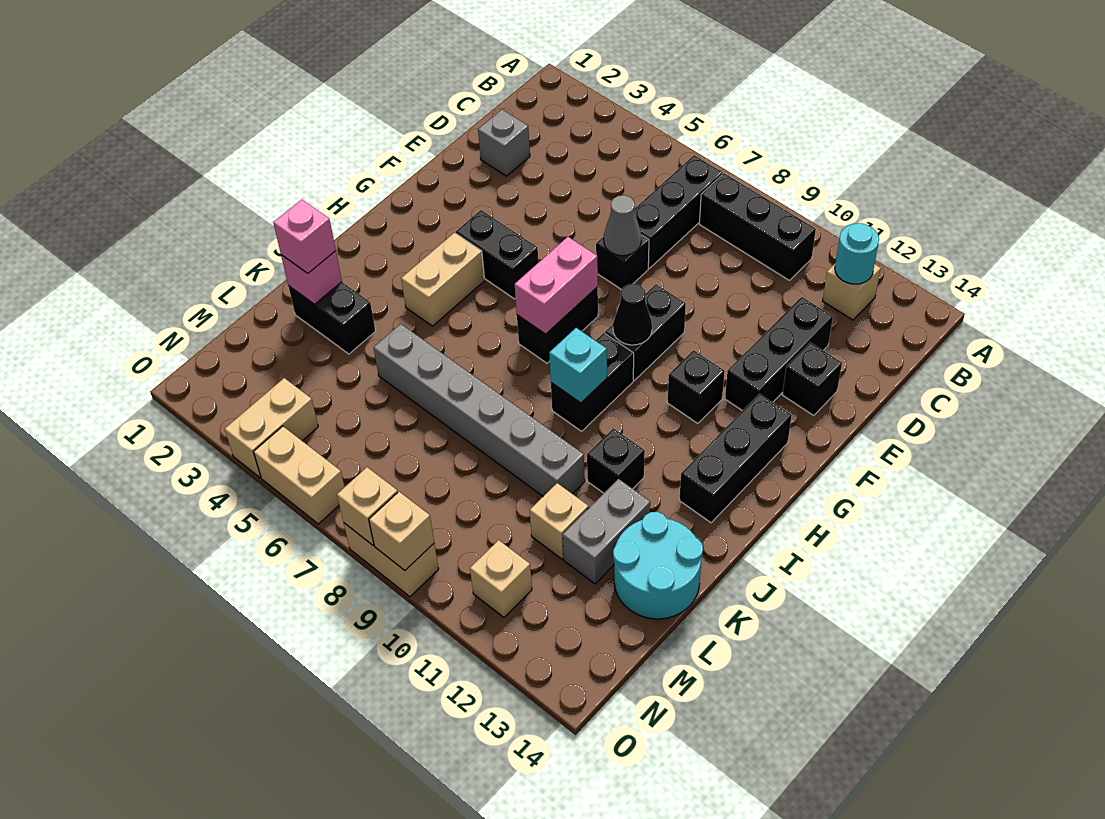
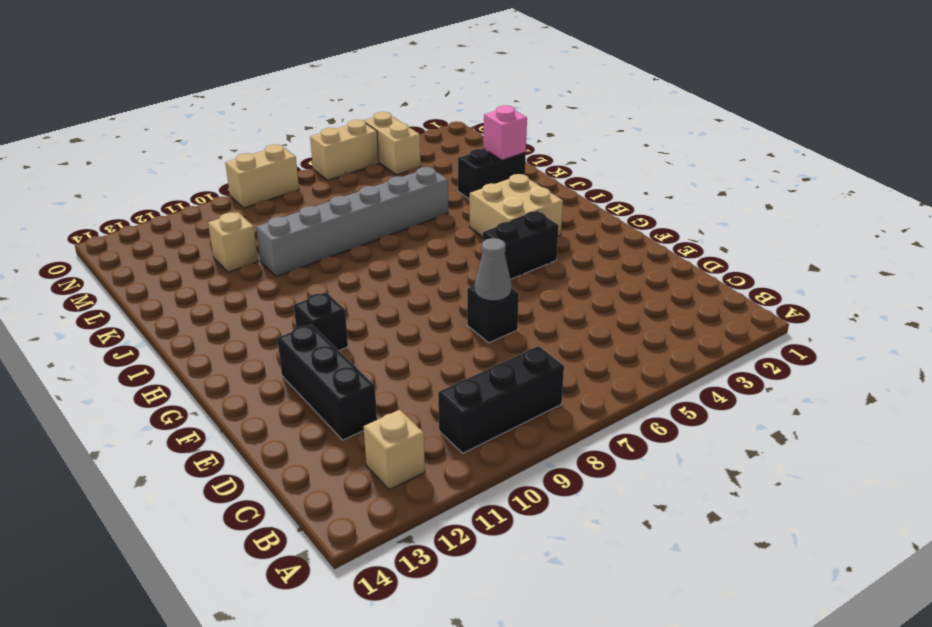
tan brick H3:I4 level 1 -> tan brick H4:I4 level 1
none -> black brick B7:D7 level 1
none -> grey brick D2 level 1
none -> black brick E13 level 1
none -> black brick F9:G9 level 1

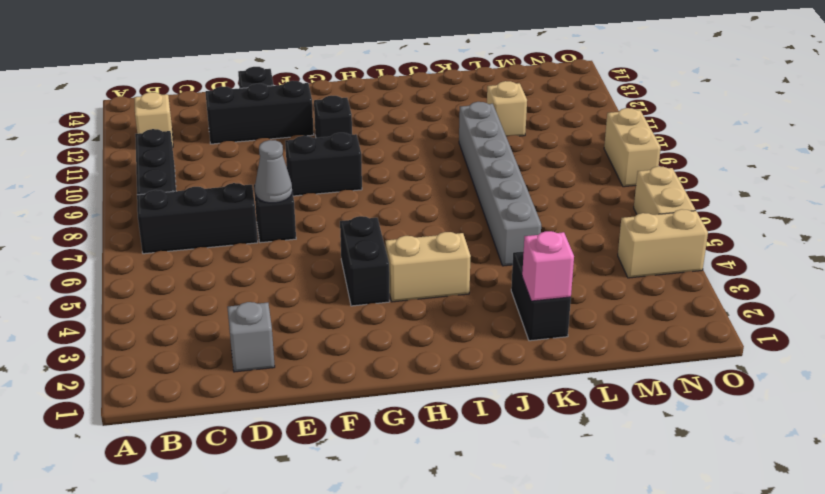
none -> black brick G7:H7 level 1
none -> black brick G13:I13 level 1
none -> black brick H9:I9 level 1
none -> black brick J11 level 1

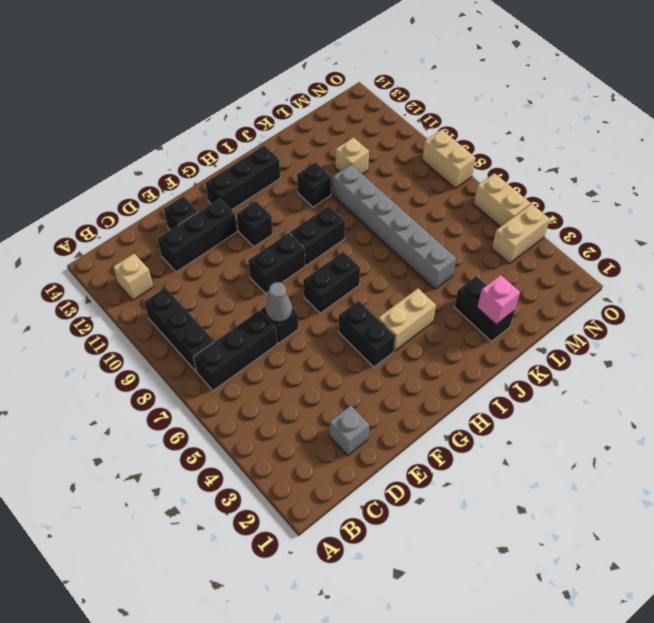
none -> grey brick K12:L12 level 1
none -> cyan round brick K13:L14 level 1
none -> tan brick N11 level 1
none -> cyan round brick B12 level 2

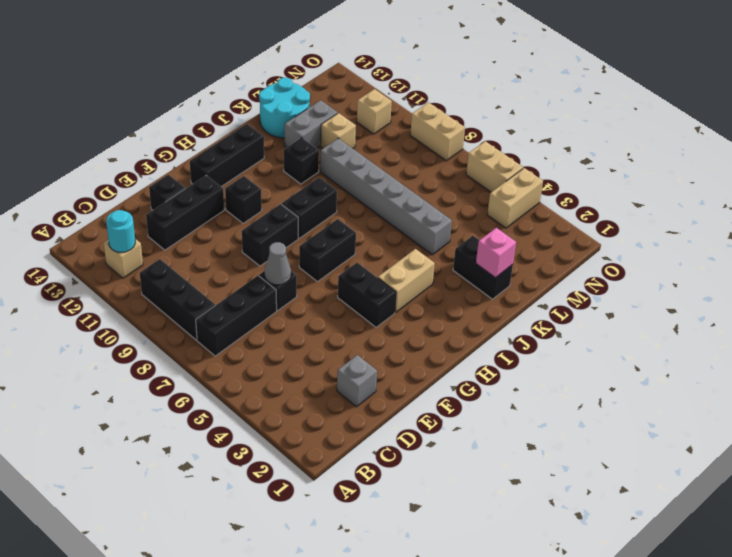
none -> pink brick G7:H7 level 2
none -> black cone G9 level 2
none -> cyan brick I9 level 2
none -> tan brick O8 level 2

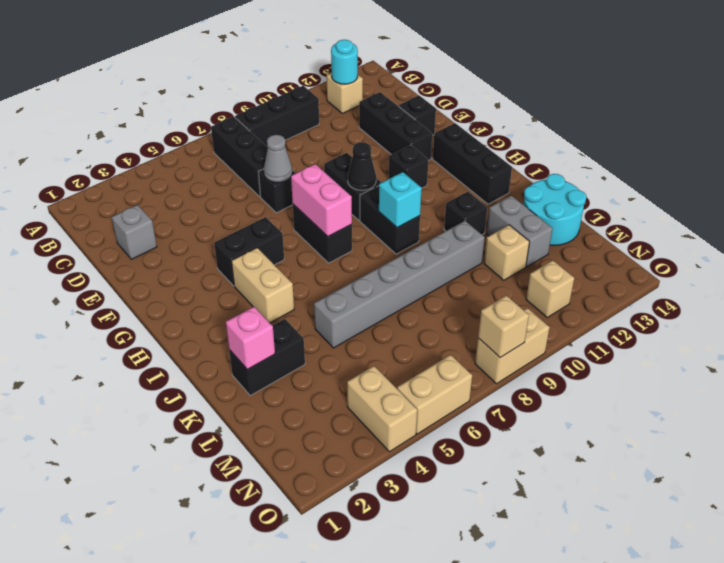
none -> tan brick O9 level 2
none -> pink brick K2 level 3

